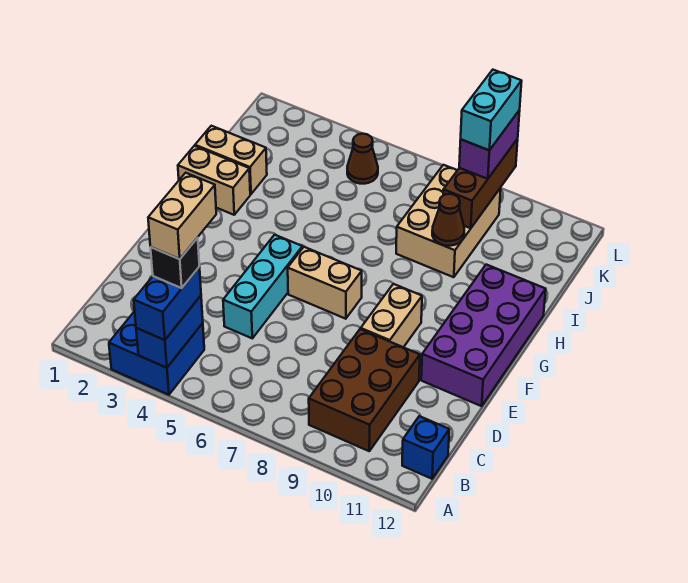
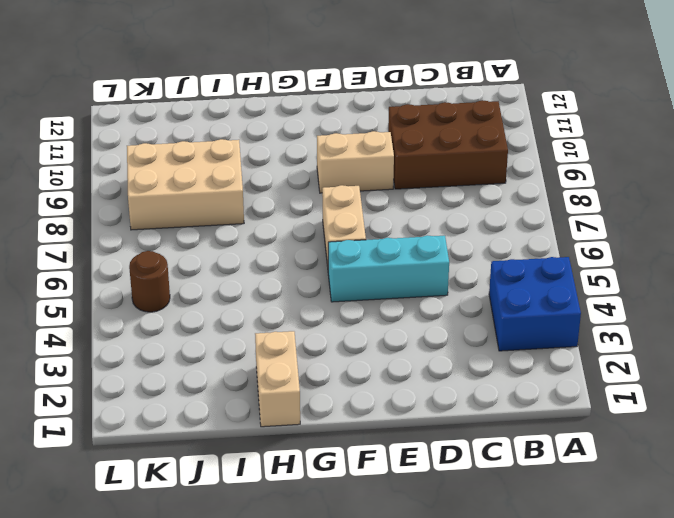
brown round brick K5 level 1 -> brown cone K5 level 1
none -> blue brick B12 level 1
none -> purple brick E11:H12 level 1
none -> tan brick I1:I2 level 1

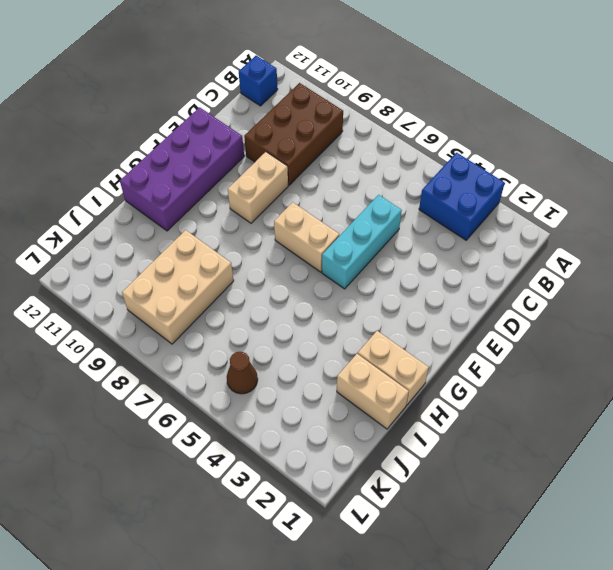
none -> blue brick A4:B4 level 2
none -> brown cone I9 level 2
none -> brown brick J9:L9 level 2

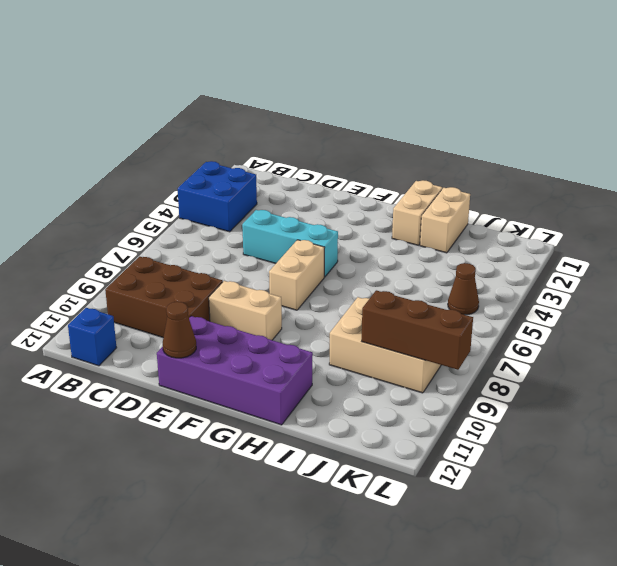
brown cone E12 level 2 -> brown cone I9 level 2
none -> blue brick A4:B4 level 2
none -> blue brick A4:B4 level 3
none -> purple brick K9:L9 level 3

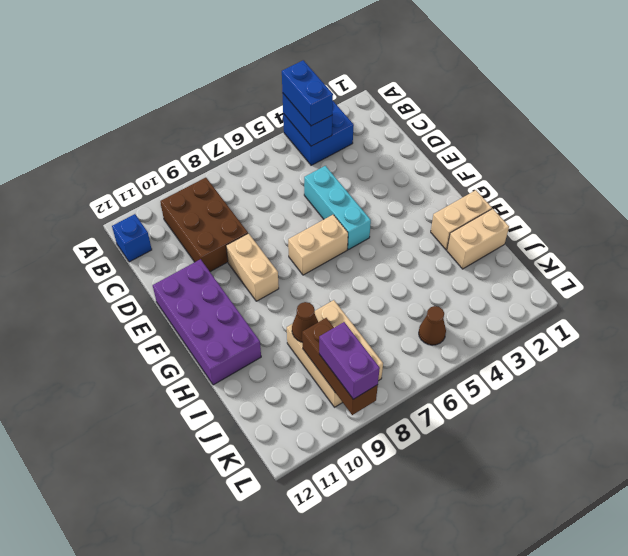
none -> black brick B4 level 4
none -> cyan brick K9:L9 level 4
none -> tan brick B4:C4 level 5

